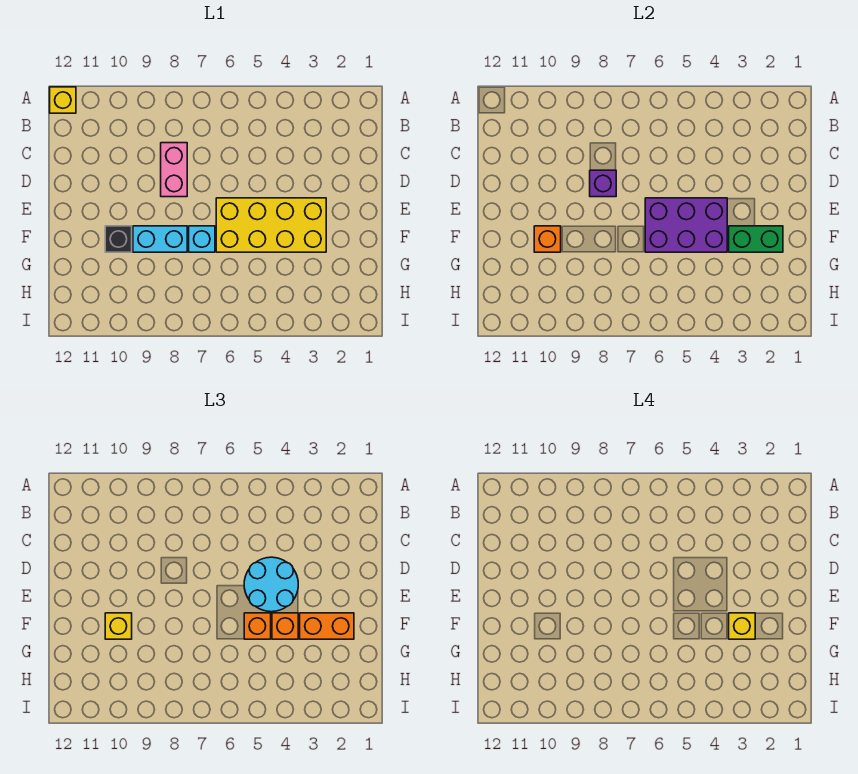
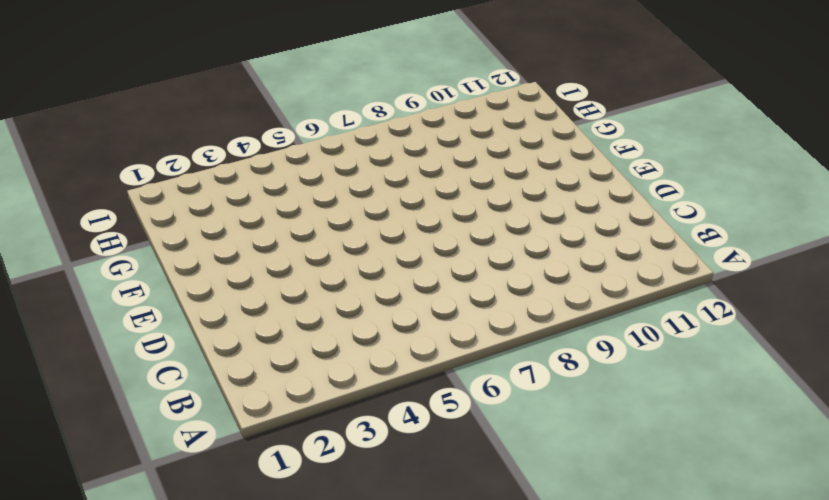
none -> yellow brick A12 level 1
none -> pink brick C8:D8 level 1
none -> yellow brick E3:F6 level 1

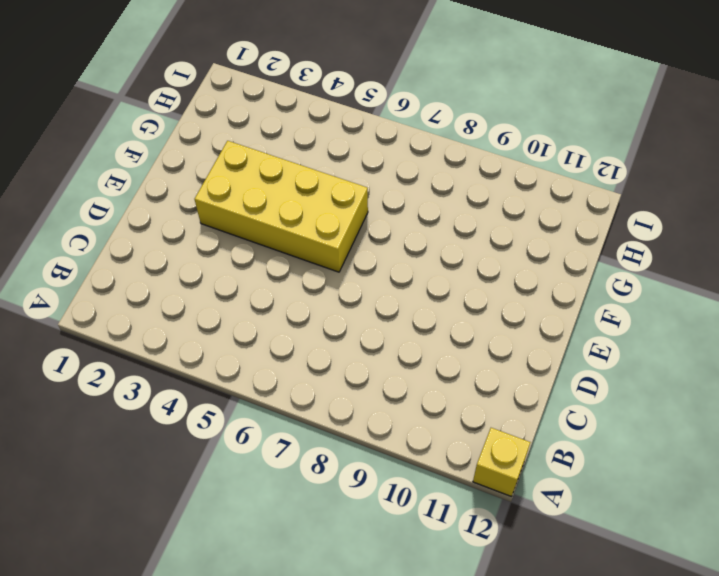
none -> pink brick C8:D8 level 1
none -> cyan brick F7 level 1
none -> cyan brick F8:F9 level 1

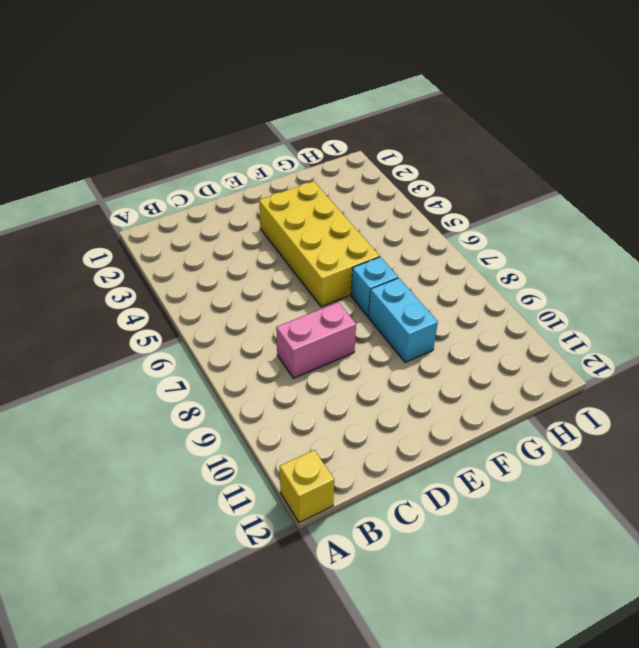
none -> black brick F10 level 1
none -> purple brick D8 level 2
none -> purple brick E4:F6 level 2

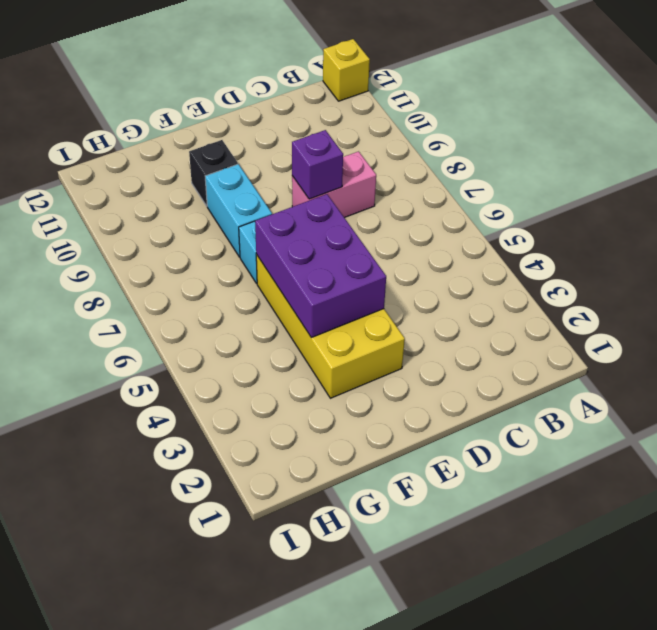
none -> green brick F2:F3 level 2
none -> orange brick F10 level 2
none -> cyan round brick D4:E5 level 3

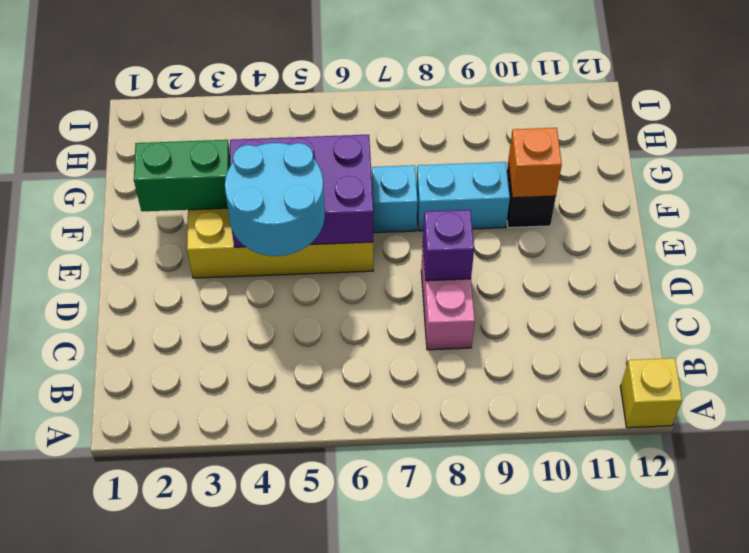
none -> orange brick F2:F3 level 3
none -> orange brick F4 level 3
none -> orange brick F5 level 3

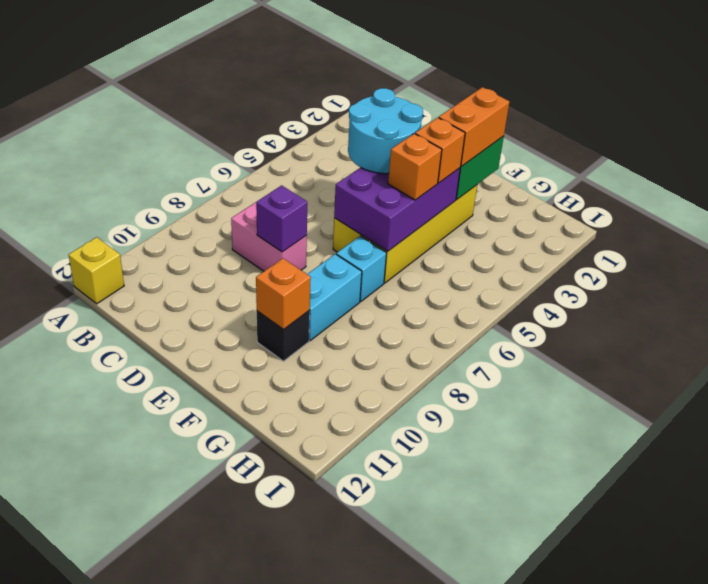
none -> yellow brick F10 level 3
none -> yellow brick F3 level 4

